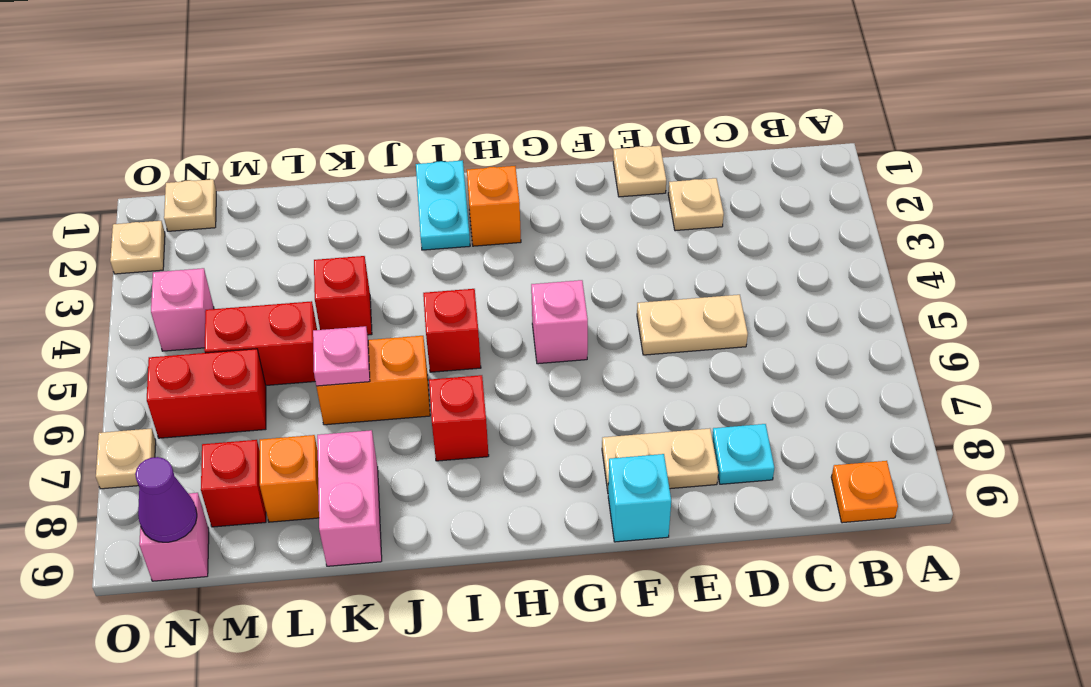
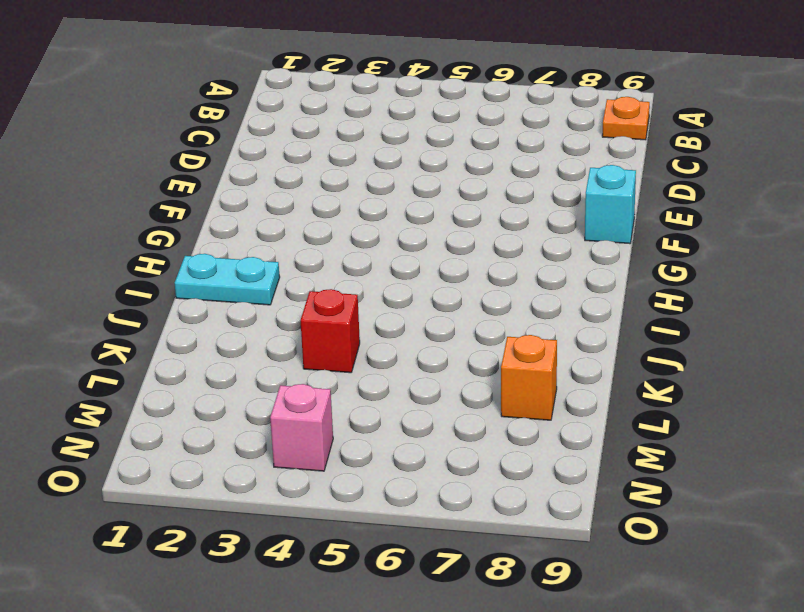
none -> tan plate D2 level 1
none -> tan plate D5:E5 level 1
none -> cyan plate D8 level 1

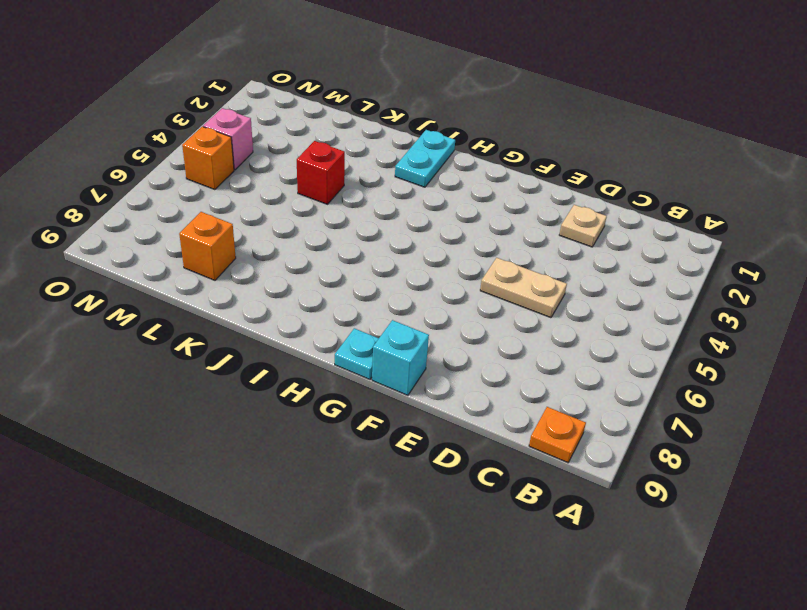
cyan plate G9 level 1 -> cyan plate D8 level 1
orange brick N5 level 1 -> orange brick H2 level 1
none -> tan plate E1 level 1
none -> tan plate E8:F8 level 1
none -> pink brick G5 level 1

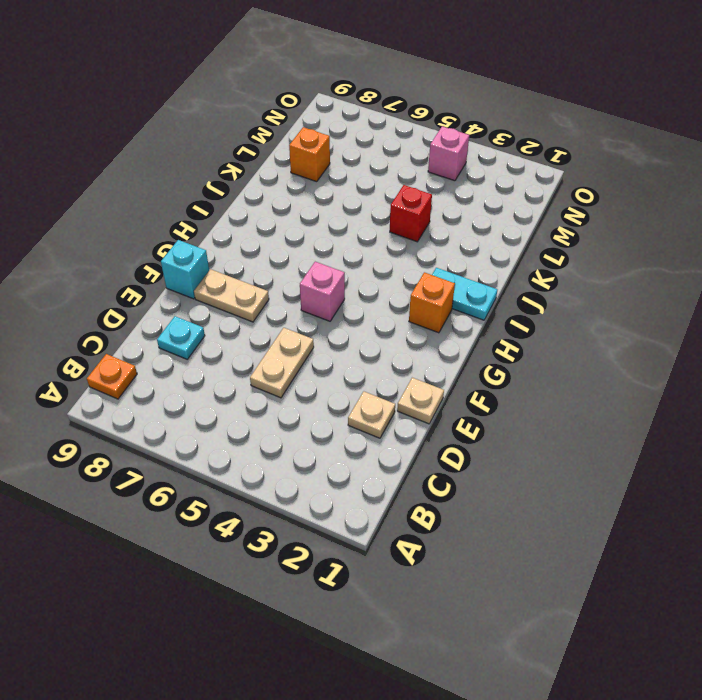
tan plate F7:F8 level 1 -> tan plate E8:F8 level 1
none -> red brick I5 level 1
none -> red brick I7 level 1
none -> orange brick J6:K6 level 1

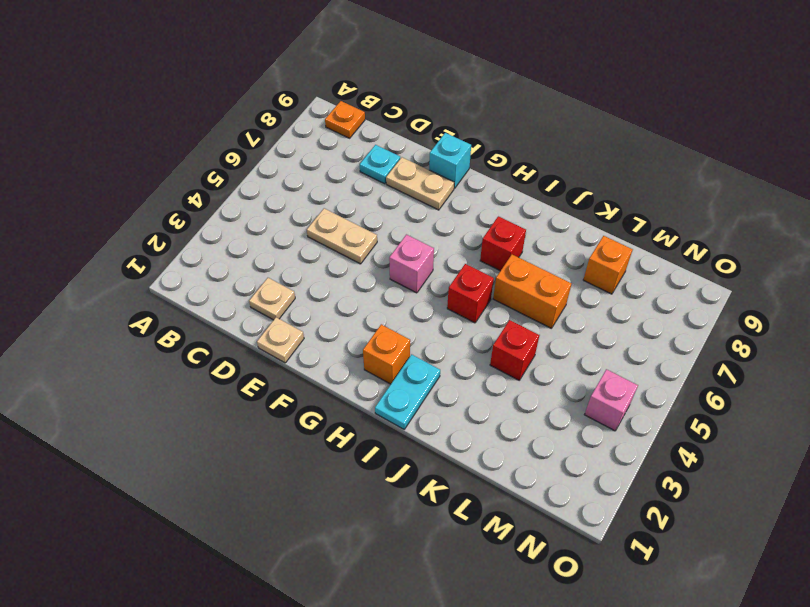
none -> pink brick K8:K9 level 1
none -> red brick L5:M5 level 1
none -> red brick M6:N6 level 1

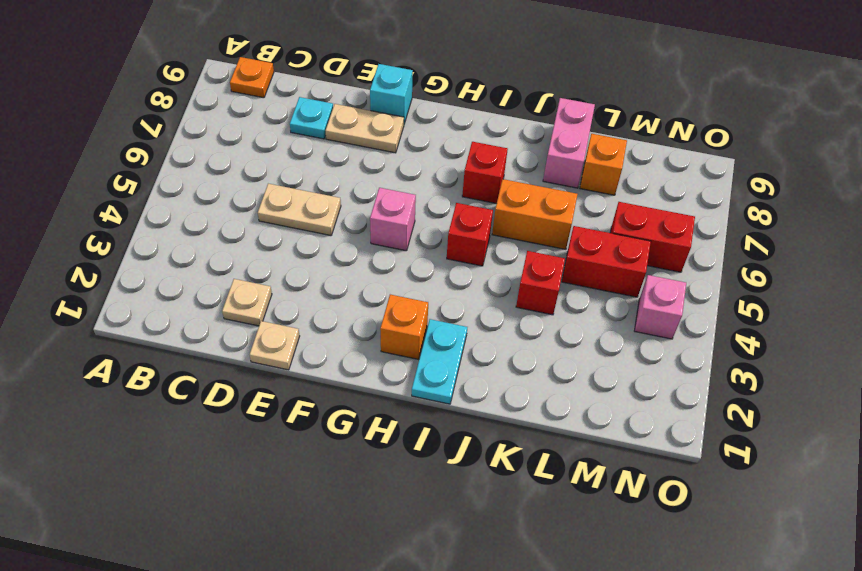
none -> red brick M8 level 1
none -> tan plate N1 level 1
none -> pink brick N9 level 1

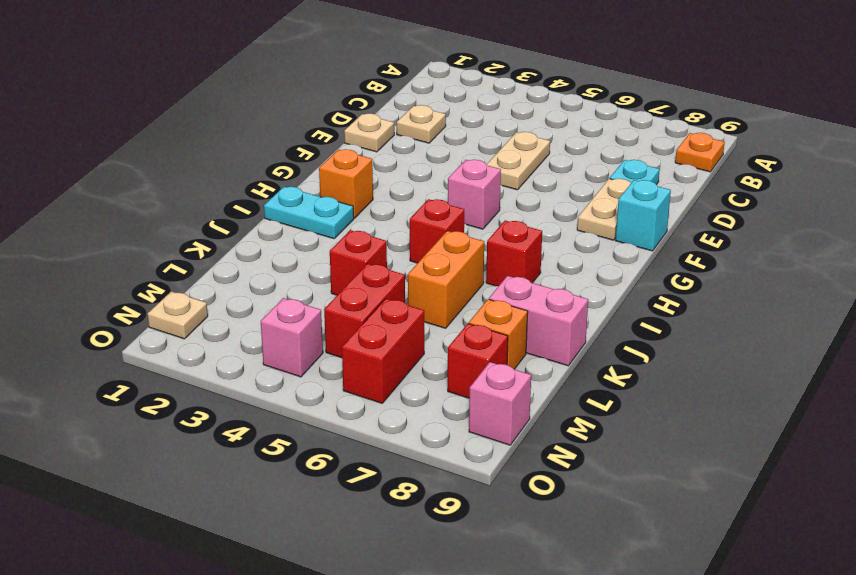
none -> tan plate O2 level 1
none -> tan plate O7 level 1
none -> pink plate K6 level 2

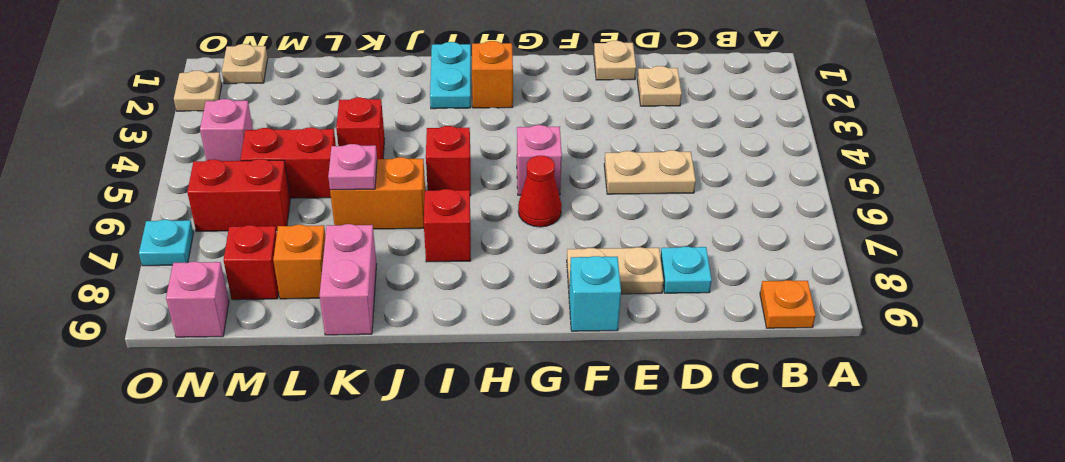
red cone G6 level 1 -> none
cyan plate O7 level 1 -> tan plate O7 level 1
none -> purple cone N9 level 2

